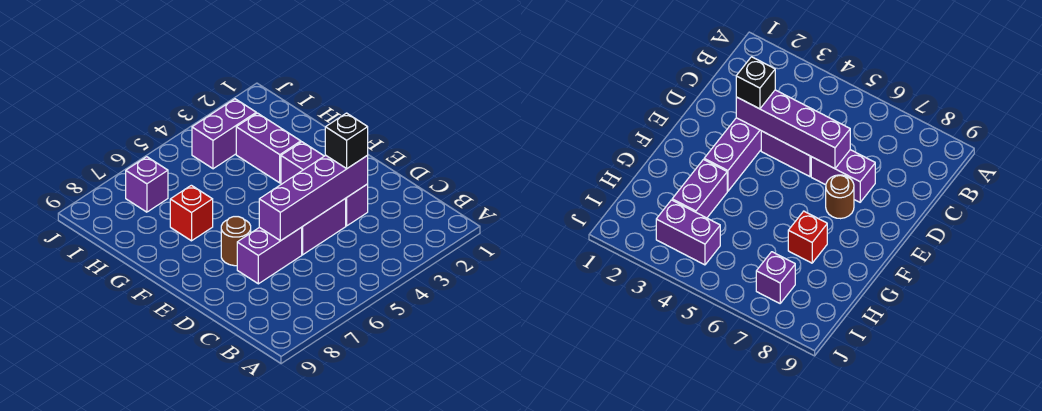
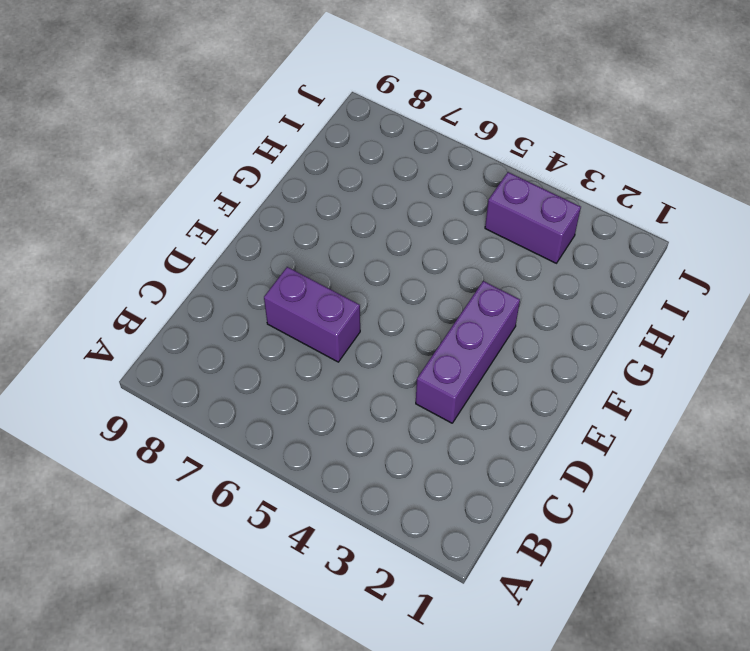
none -> purple brick D4:D5 level 1
none -> brown round brick E7 level 1

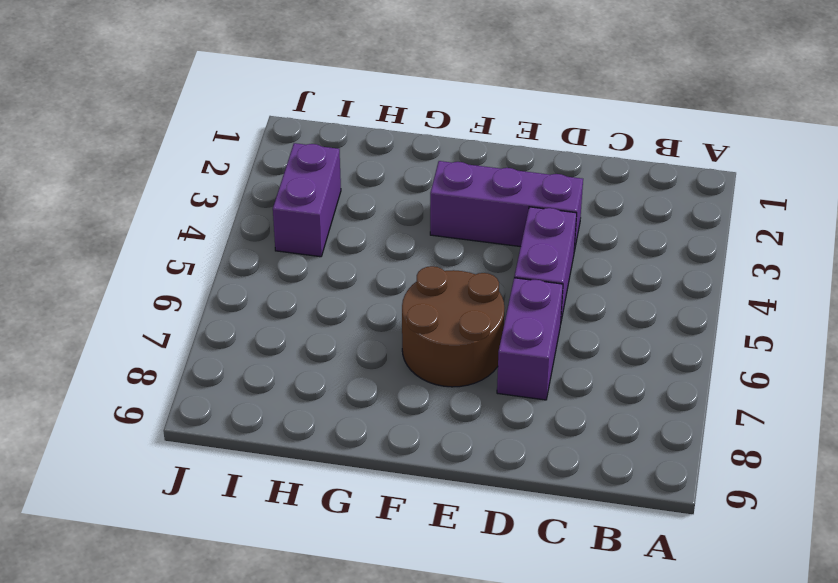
brown round brick E6:F7 level 1 -> brown round brick E7 level 1
none -> purple brick G3:H3 level 1
none -> red brick G7 level 1

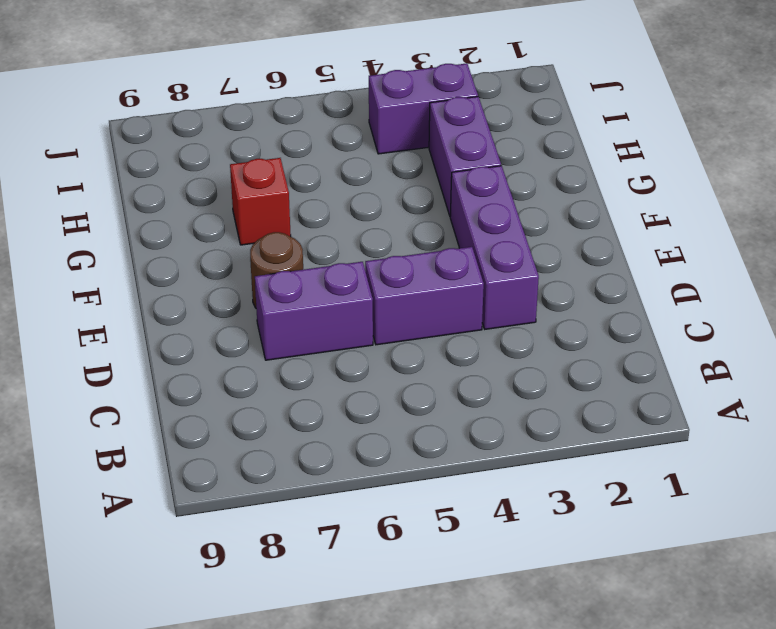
none -> purple brick I7 level 1
none -> purple brick D3:D6 level 2

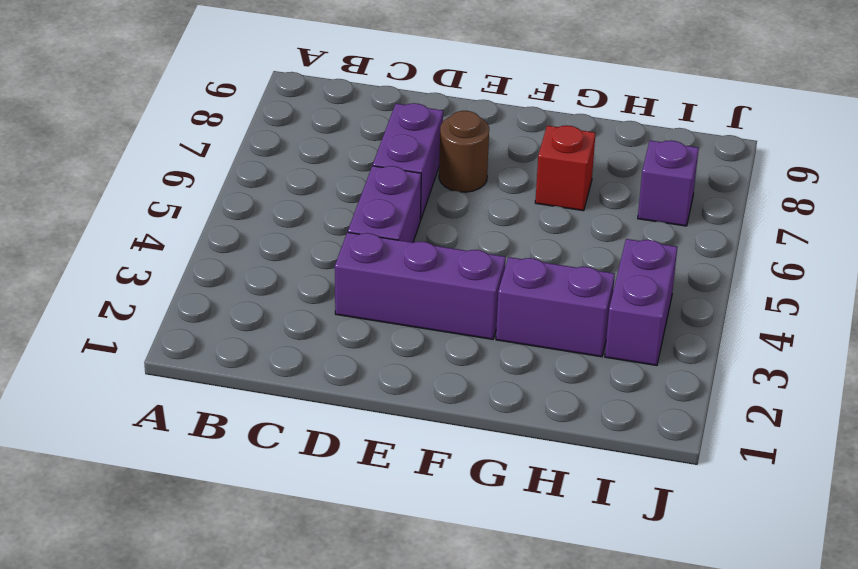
none -> purple brick D3:D6 level 2
none -> black brick D3 level 3

